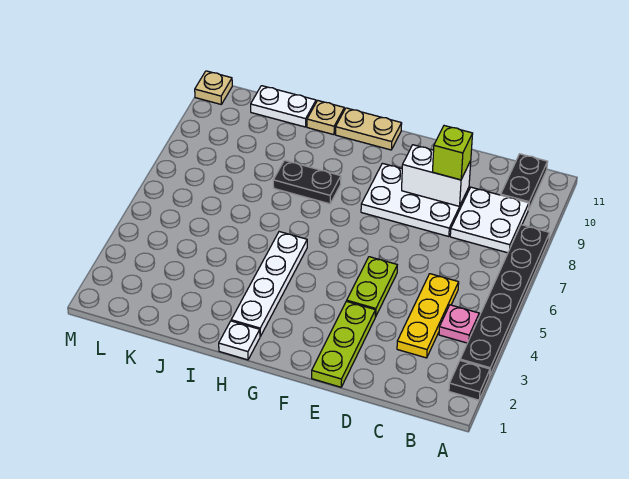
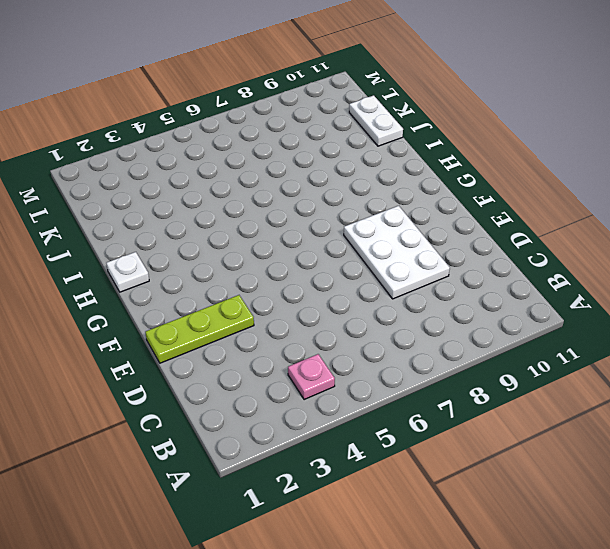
none -> black plate A2 level 1
none -> black plate A3:A8 level 1
none -> white plate B8:C9 level 1

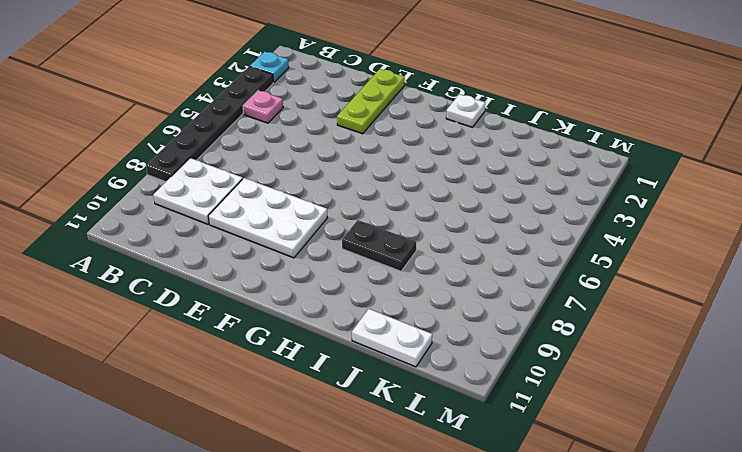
cyan plate A2 level 1 -> black plate A2 level 1
none -> black plate B10:B11 level 1
none -> yellow plate C3:C5 level 1
none -> lime plate E4:E5 level 1

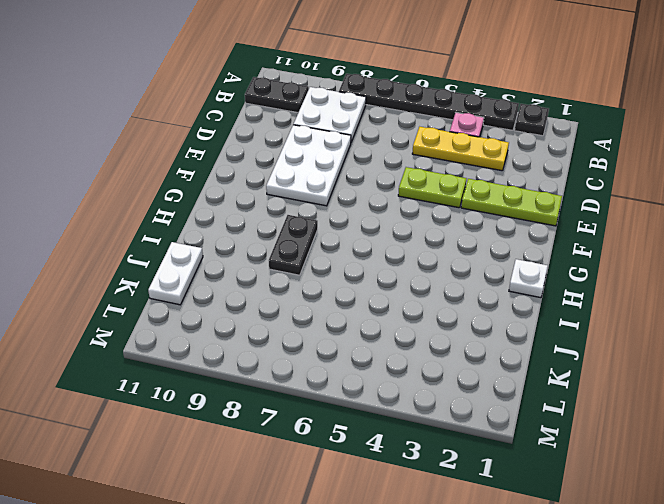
none -> tan plate G11:H11 level 1
none -> white plate H2:H5 level 1
none -> tan plate I11 level 1

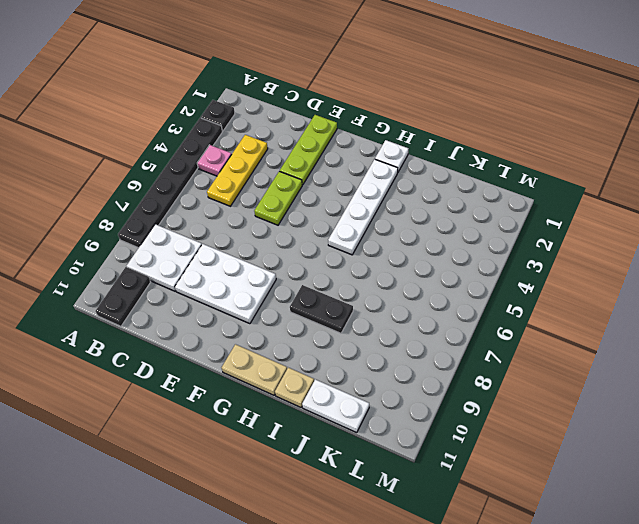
none -> tan plate M11 level 1
none -> white brick D9:E9 level 2
none -> lime brick D9 level 3

